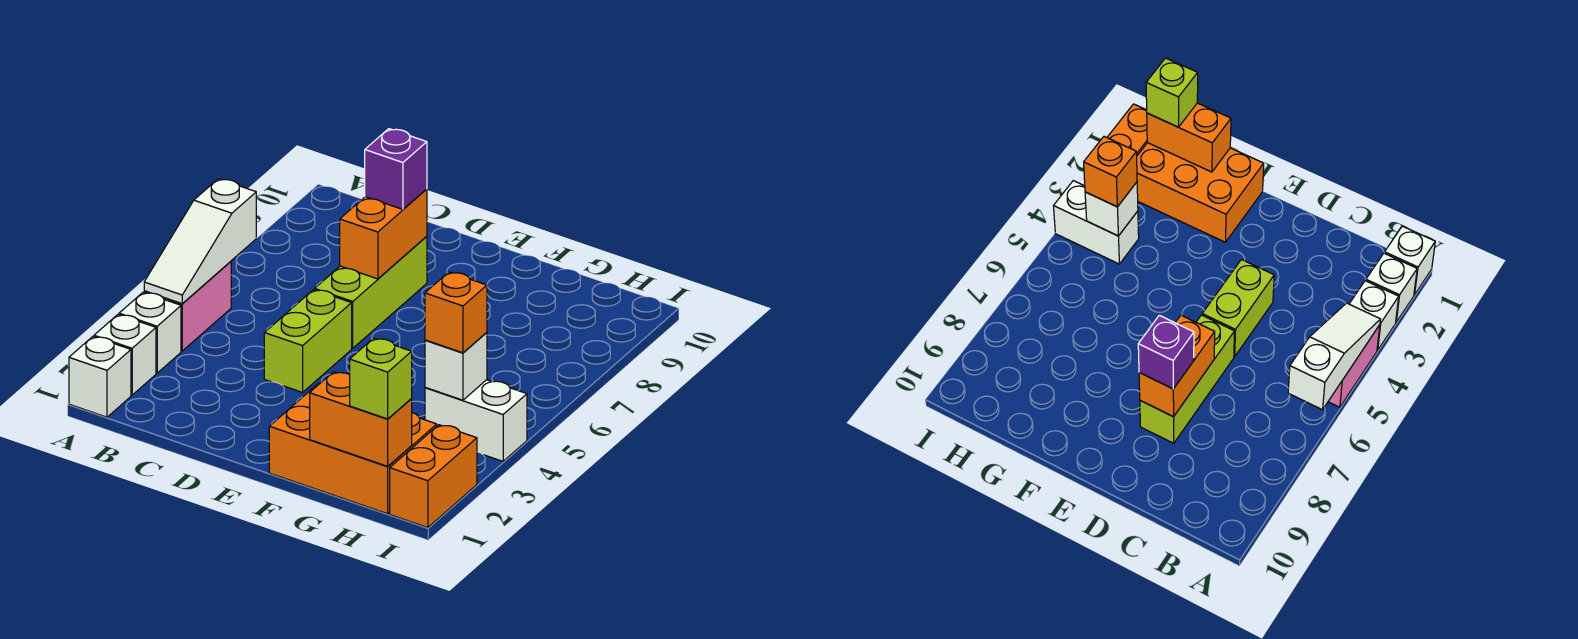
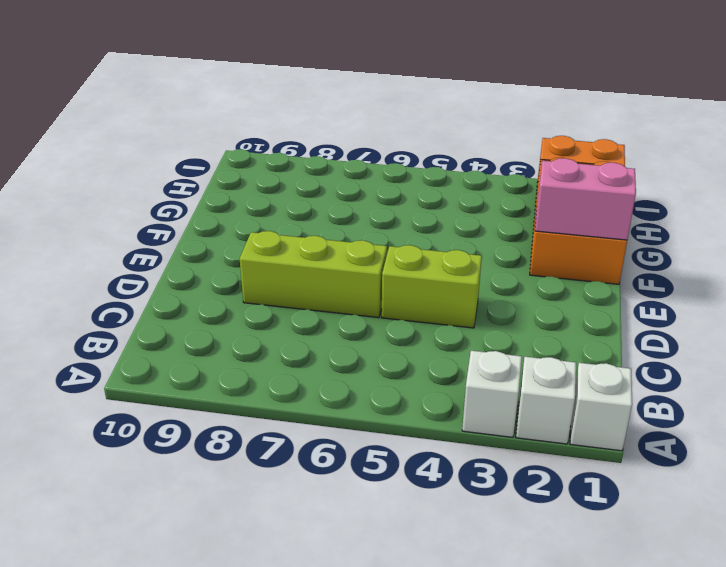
pink brick F1:F2 level 2 -> pink brick A4:A5 level 1
none -> white brick H4:I4 level 1
none -> white slope A4:A6 level 2 top 6
none -> orange brick D7:D8 level 2

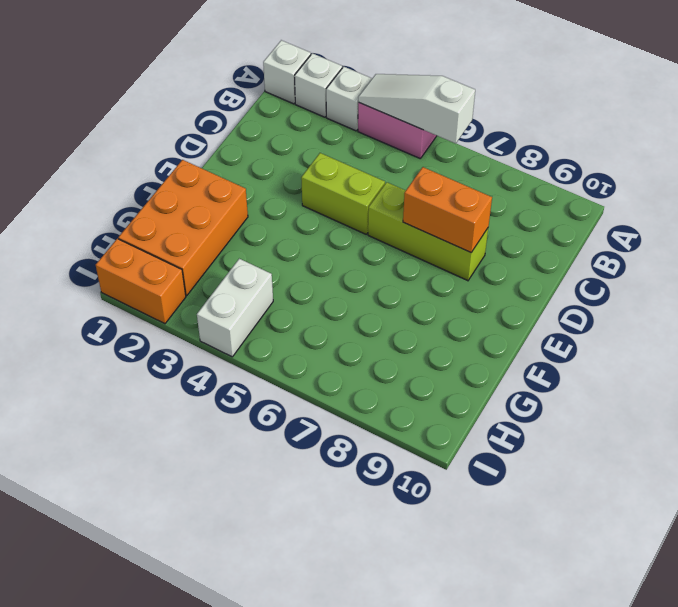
none -> orange brick G1:H1 level 2
none -> white brick H4 level 2
none -> purple brick D8 level 3

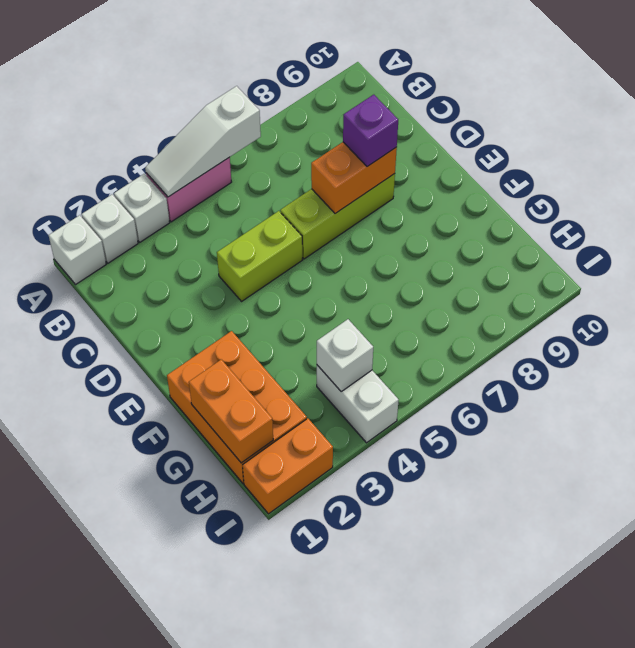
none -> lime brick H1 level 3
none -> orange brick H4 level 3

